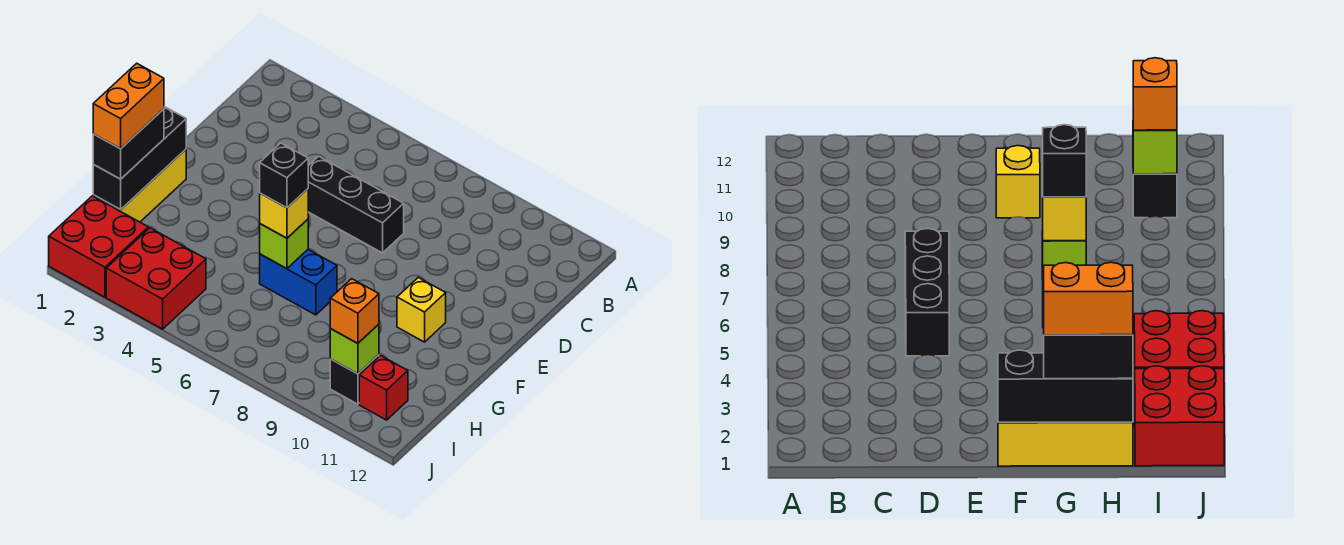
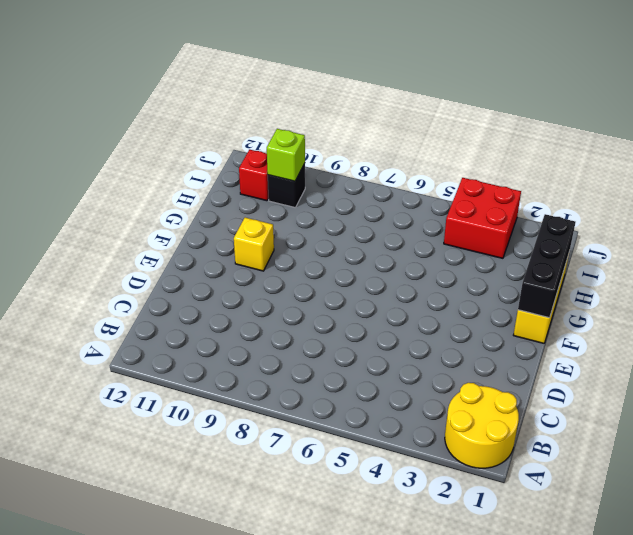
yellow round brick A1:B2 level 1 -> none
none -> black brick D5:D7 level 1
none -> blue brick G6:G7 level 1
none -> red brick I1:J2 level 1

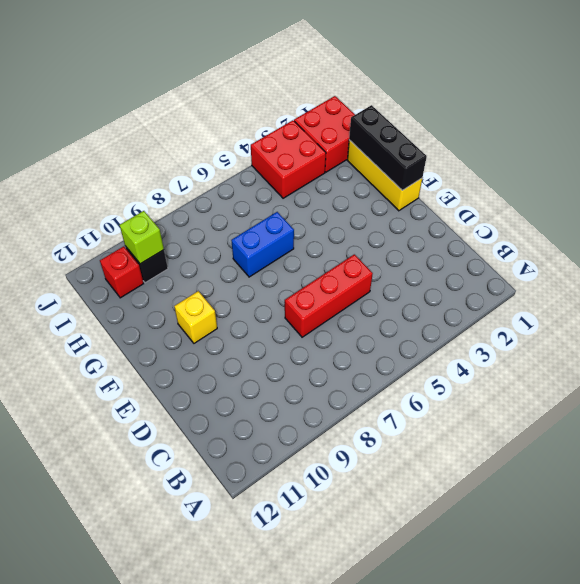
red brick D5:D7 level 1 -> black brick D5:D7 level 1
none -> lime brick G6 level 2
none -> black brick G1:H1 level 3
none -> yellow brick G6 level 3

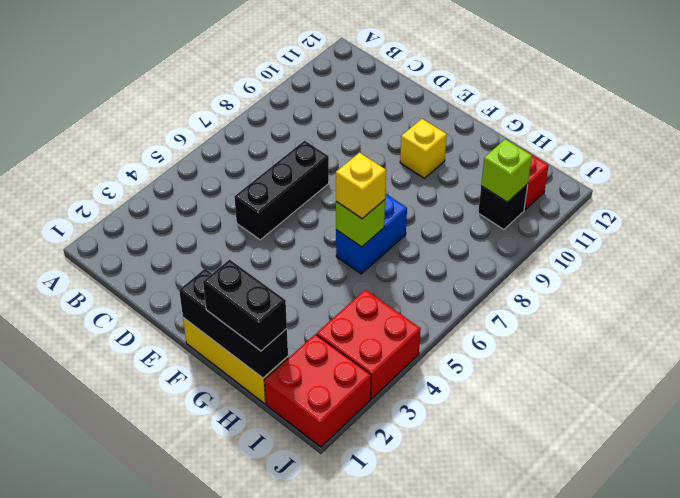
none -> orange brick I10 level 3
none -> orange brick G1:H1 level 4
none -> black brick G6 level 4

